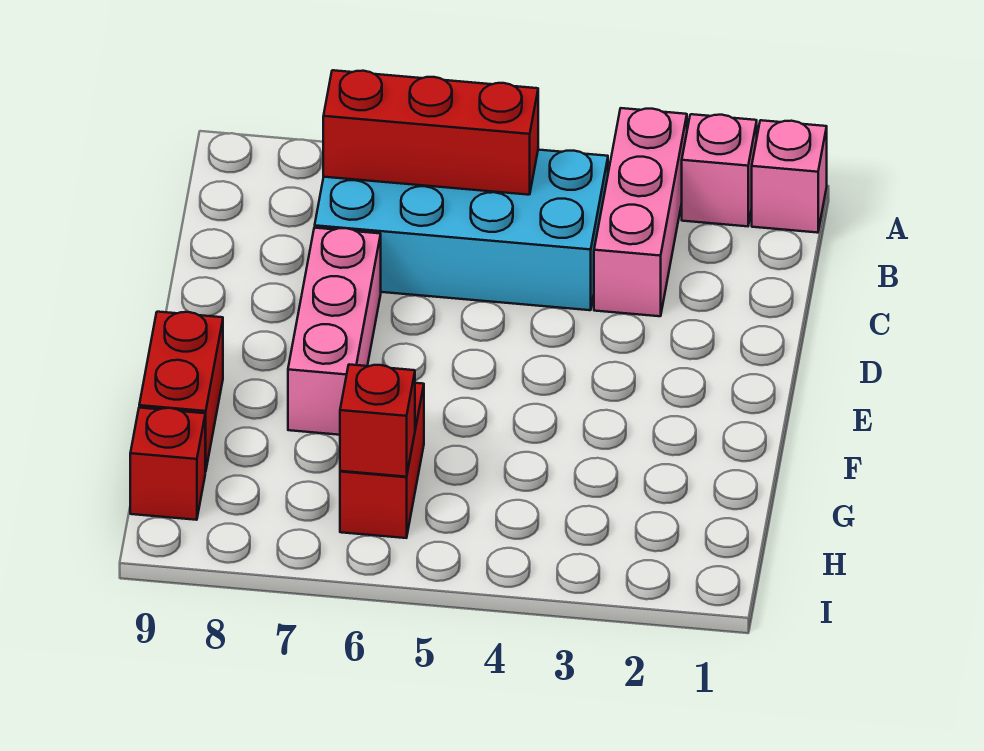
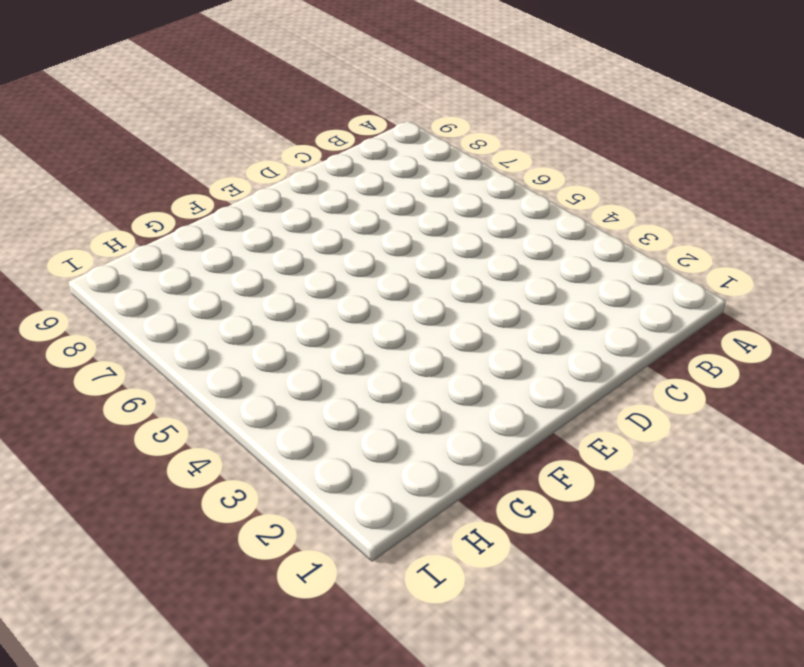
none -> pink brick A1 level 1
none -> pink brick A2 level 1

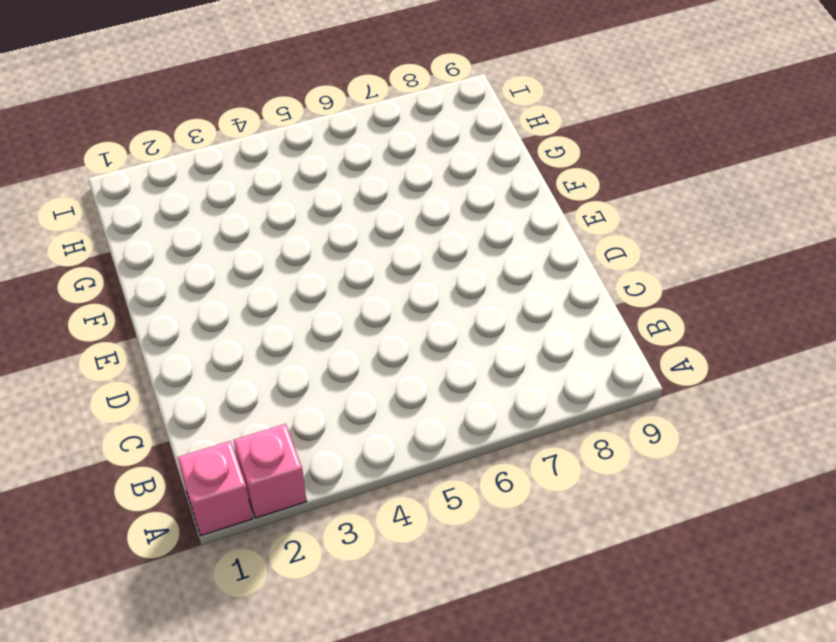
none -> pink brick A3:C3 level 1
none -> cyan brick B4:C7 level 1

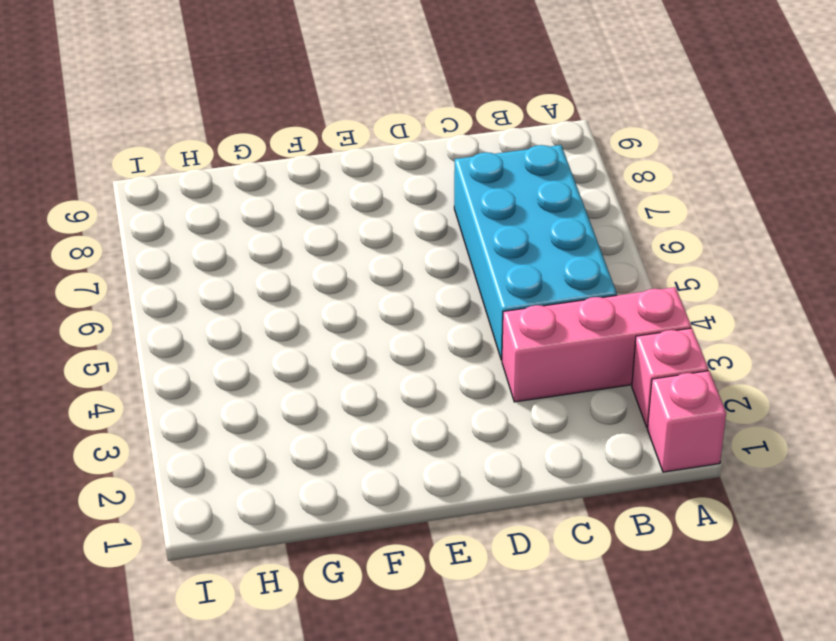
none -> pink brick D7:F7 level 1
none -> red brick F9:G9 level 1

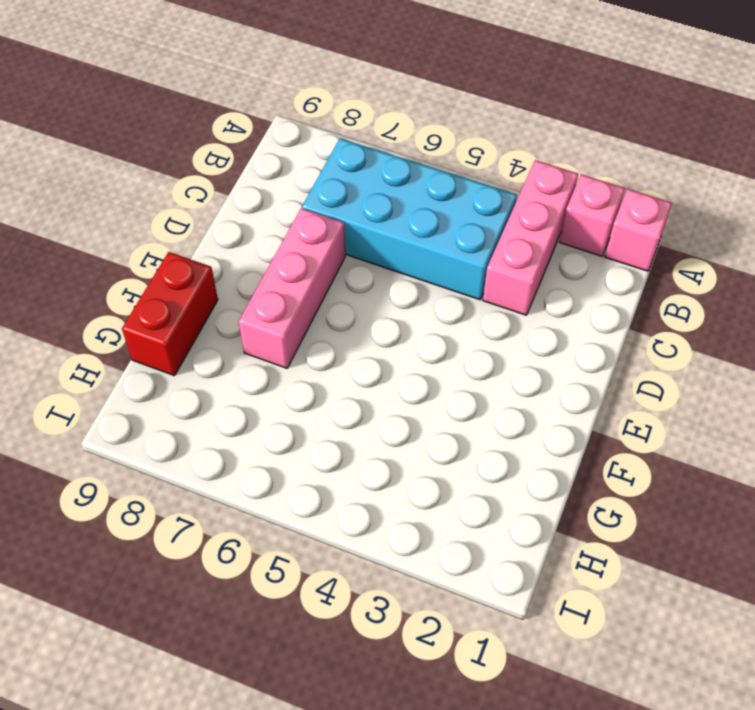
none -> red brick G6:H6 level 1
none -> red brick H9 level 1

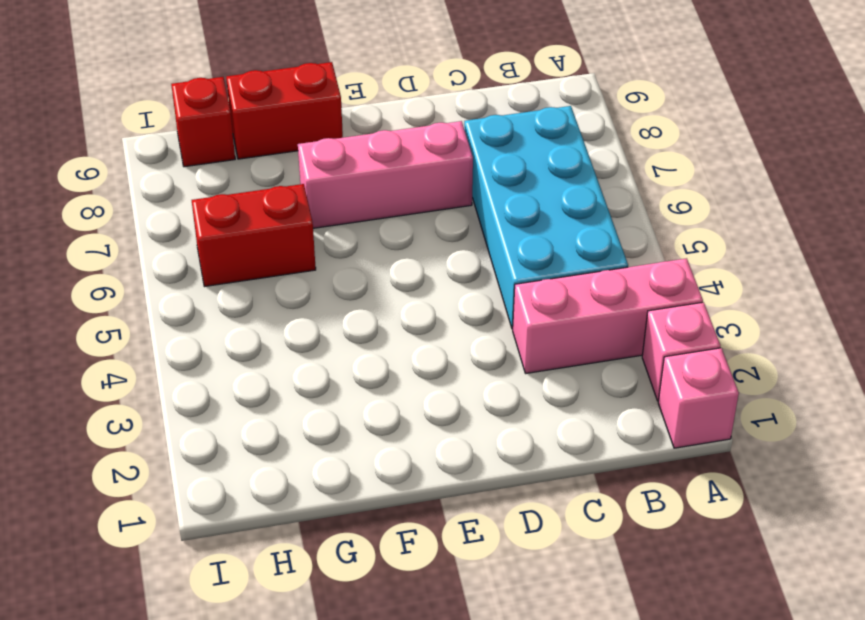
none -> red brick B5:B7 level 2
none -> red brick H6 level 2

